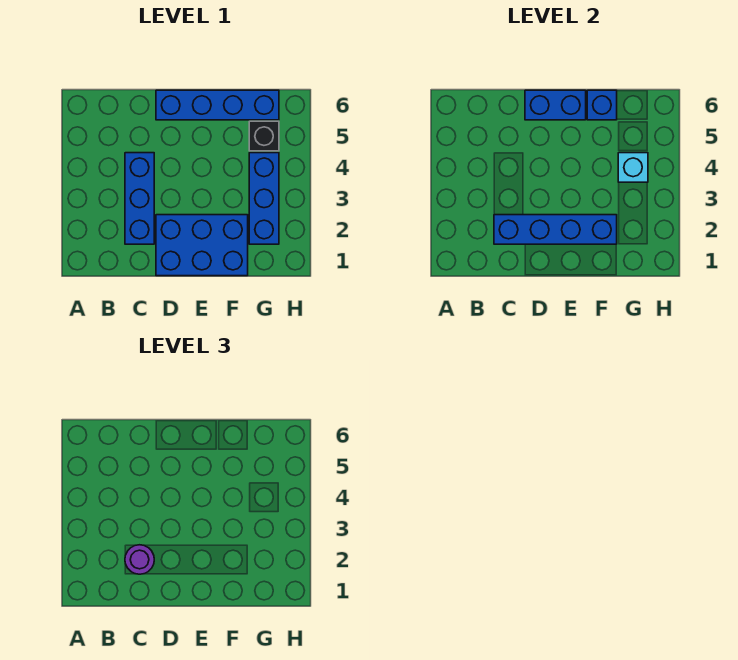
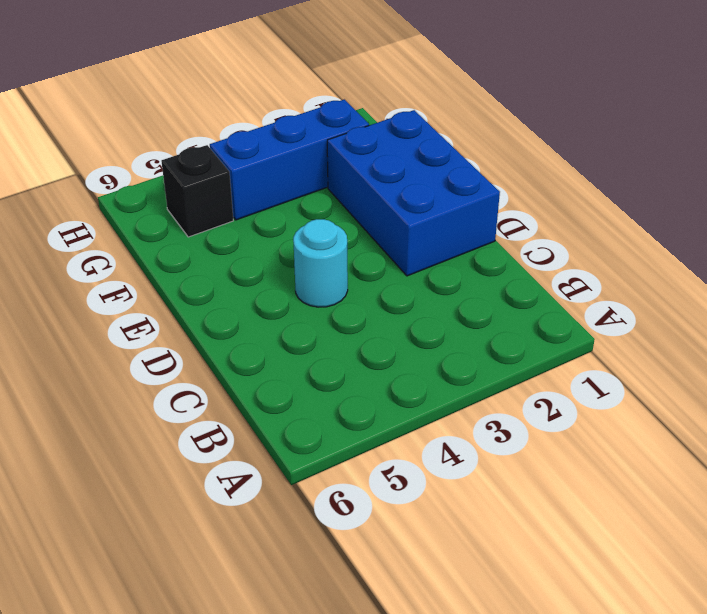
cyan round brick D4 level 1 -> none
none -> blue brick C2:C4 level 1
none -> blue brick D6:G6 level 1

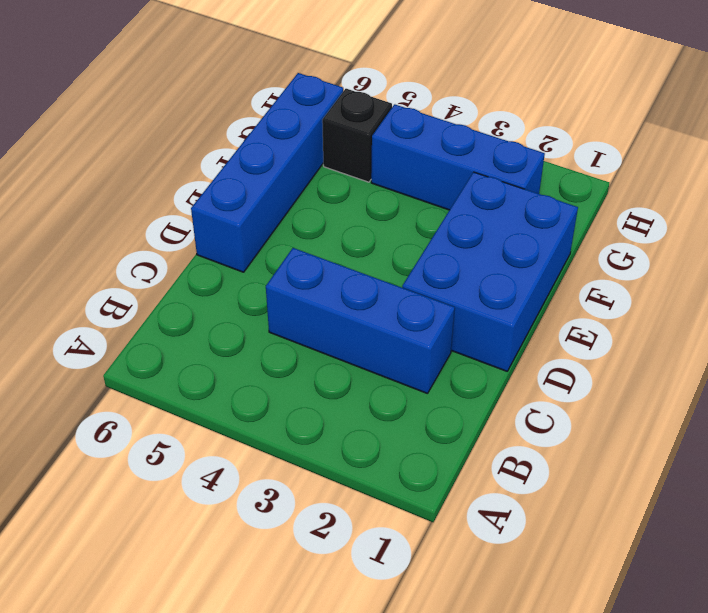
none -> blue brick C2:F2 level 2
none -> blue brick D6:E6 level 2

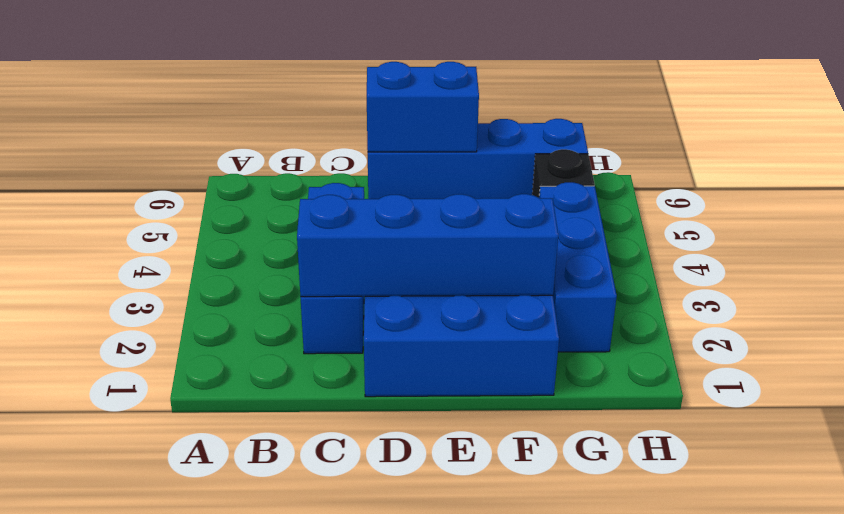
none -> blue brick F6 level 2
none -> cyan brick G4 level 2

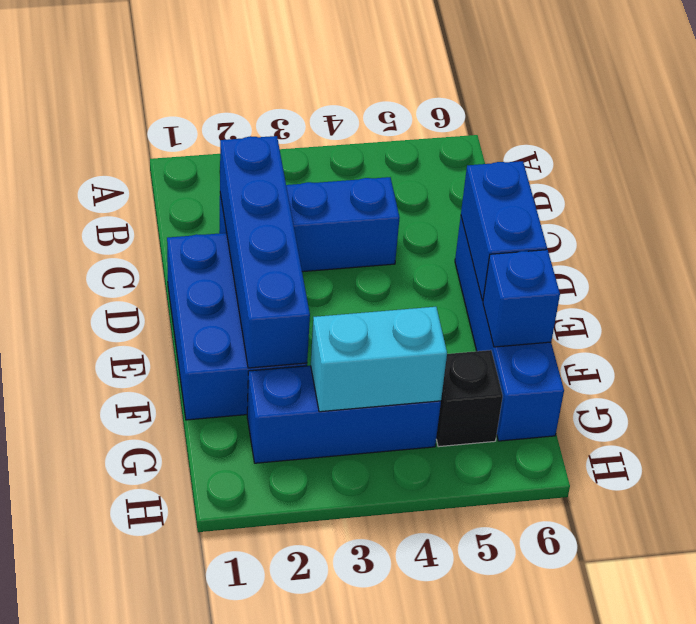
cyan brick G3:G4 level 2 -> cyan brick G4 level 2
none -> purple round brick C2 level 3

